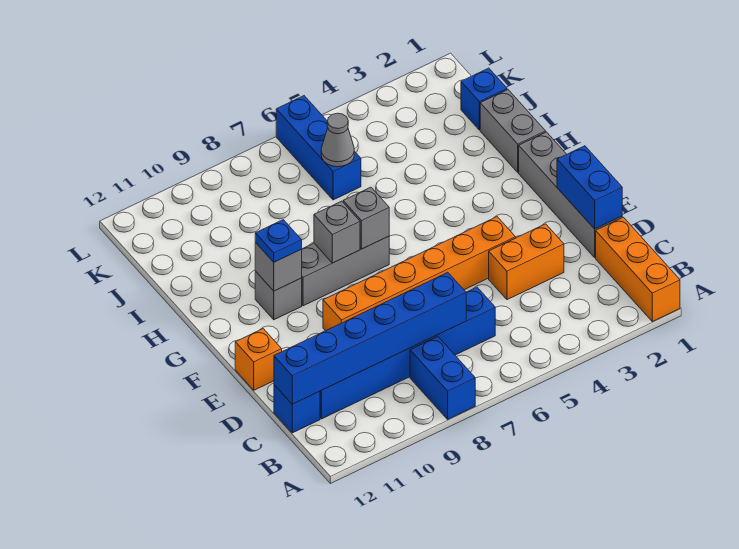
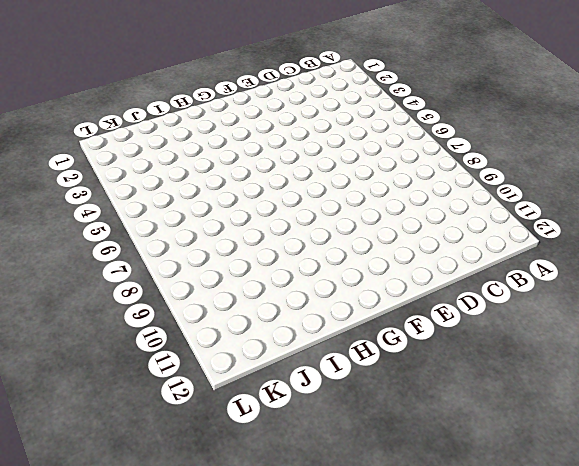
none -> orange brick A1:C1 level 1
none -> blue brick A8:B8 level 1
none -> blue brick C6:C11 level 1

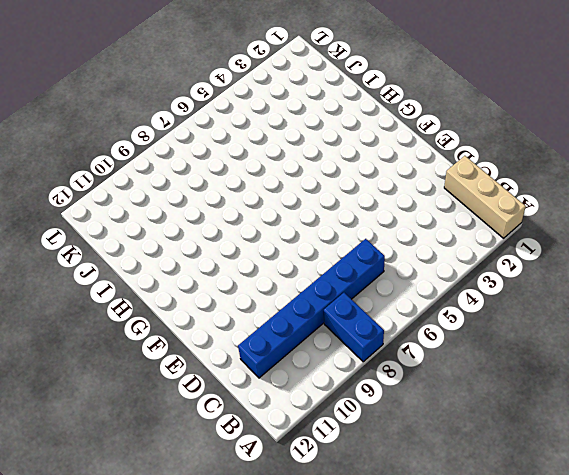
tan brick A1:C1 level 1 -> orange brick A1:C1 level 1
none -> blue brick C12 level 1
none -> grey brick D1:G1 level 1
none -> orange brick D3:D4 level 1

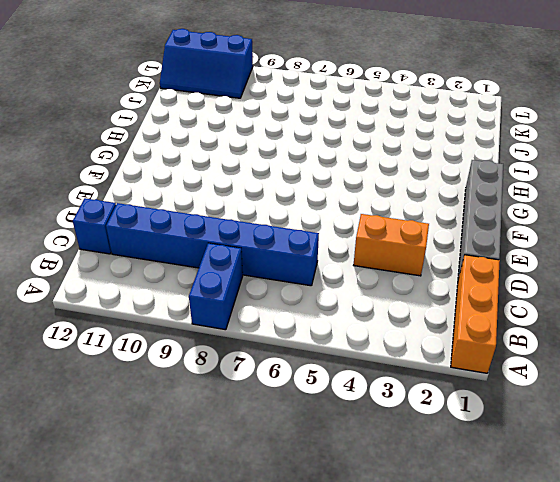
blue slope K10:L12 level 1 top L -> none
none -> orange brick E4:E9 level 1
none -> orange brick E12 level 1
none -> grey brick G7:G9 level 1

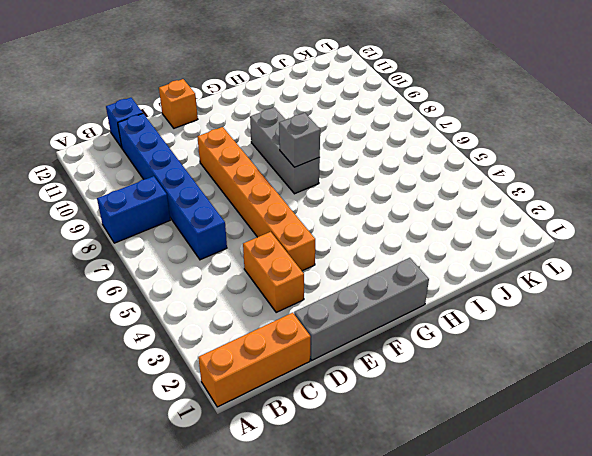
none -> grey brick G10 level 1
none -> grey brick H1:I1 level 1
none -> blue brick J1 level 1

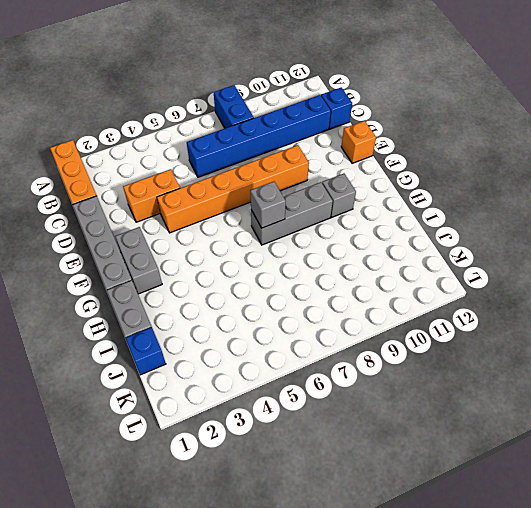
grey brick F2:G2 level 1 -> none
none -> blue brick J6:L6 level 1
none -> blue brick C7:C12 level 2
none -> blue brick D1:E1 level 2

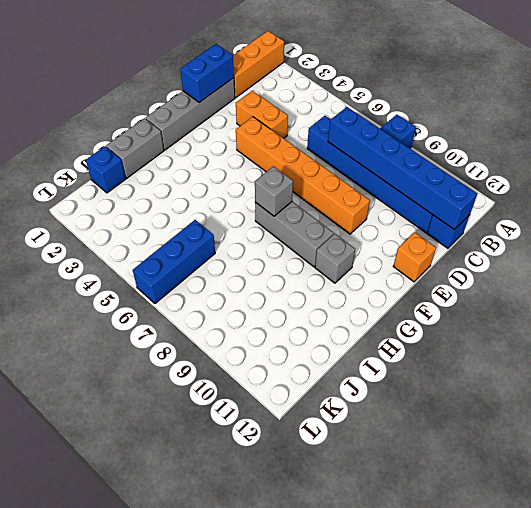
none -> grey brick G8 level 2
none -> grey brick G10 level 2
none -> grey cone J6 level 2

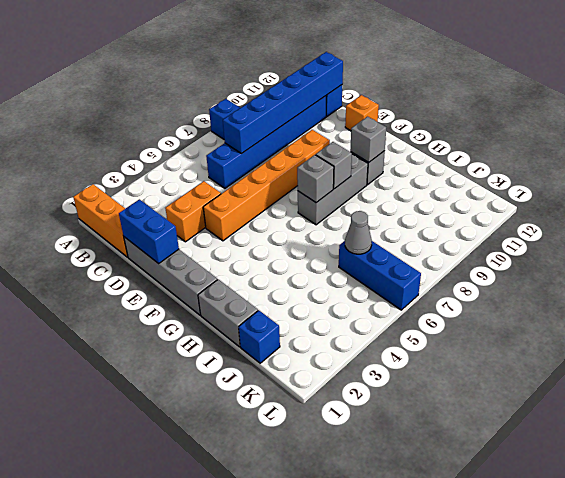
none -> blue plate G10 level 3

